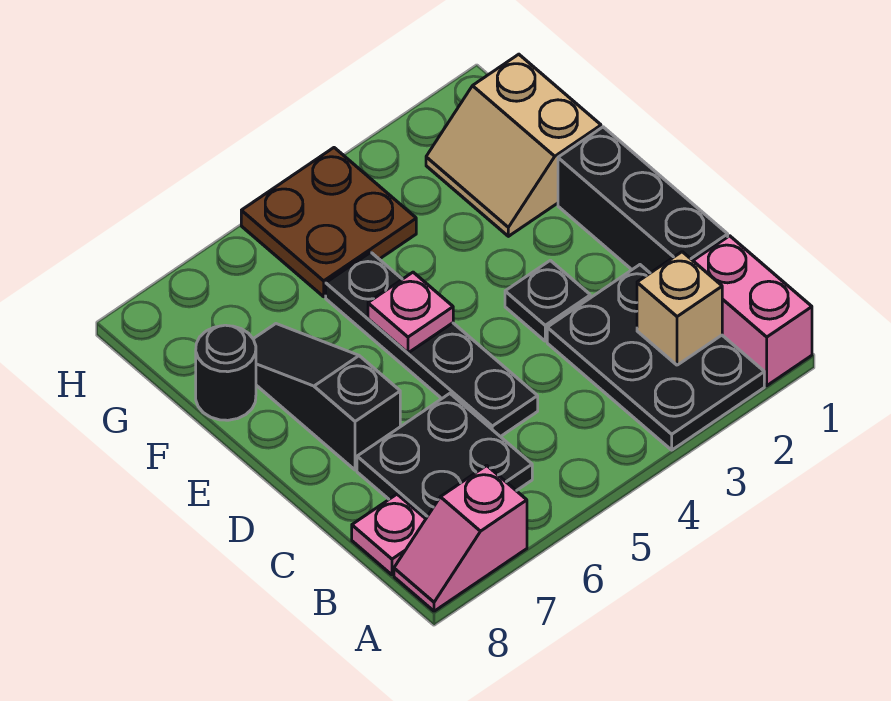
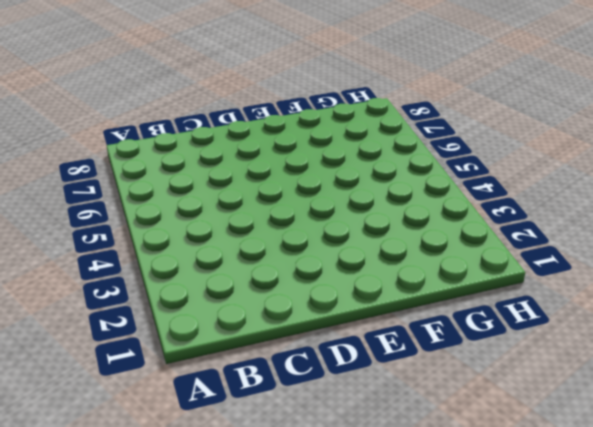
none -> pink brick A1:B1 level 1
none -> black plate A2:C3 level 1
none -> pink slope A7:A8 level 1 top 7

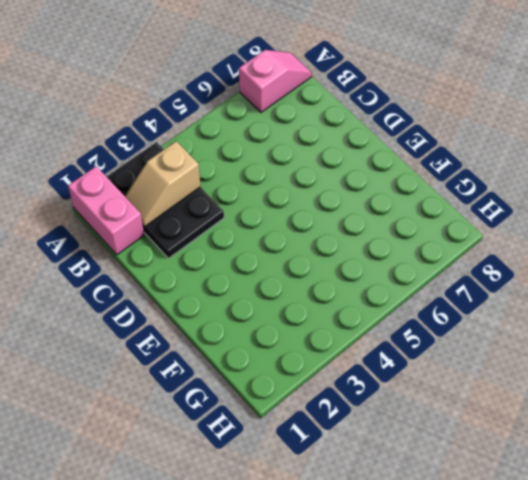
tan slope B2:B3 level 2 top 3 -> tan brick B2 level 2
none -> black plate B6:C7 level 1
none -> pink plate B8 level 1
none -> black brick C1:E1 level 1

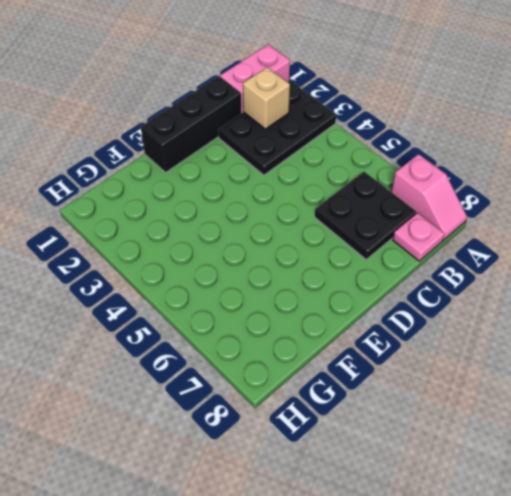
none -> black plate C5:F5 level 1
none -> black plate D3 level 1
none -> black slope D7:F7 level 1 top D

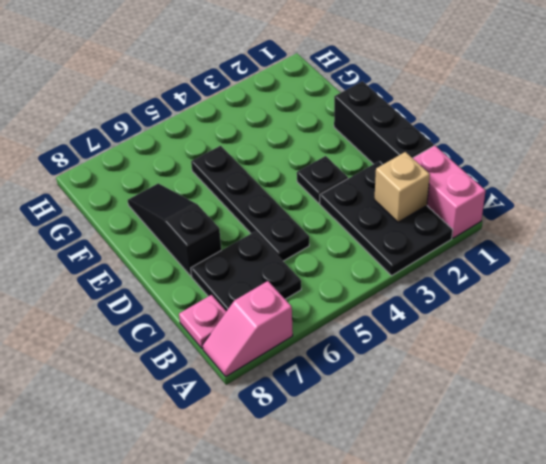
none -> tan slope F1:G2 level 1 top 1
none -> black round brick F8 level 1
none -> brown plate G4:H5 level 1

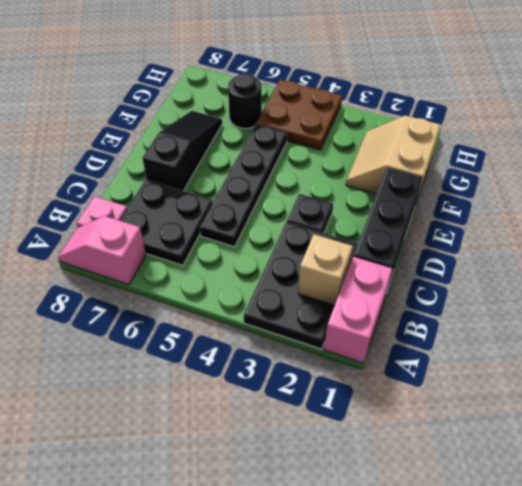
black round brick G6 level 1 -> black round brick F8 level 1
none -> pink plate E5 level 2

